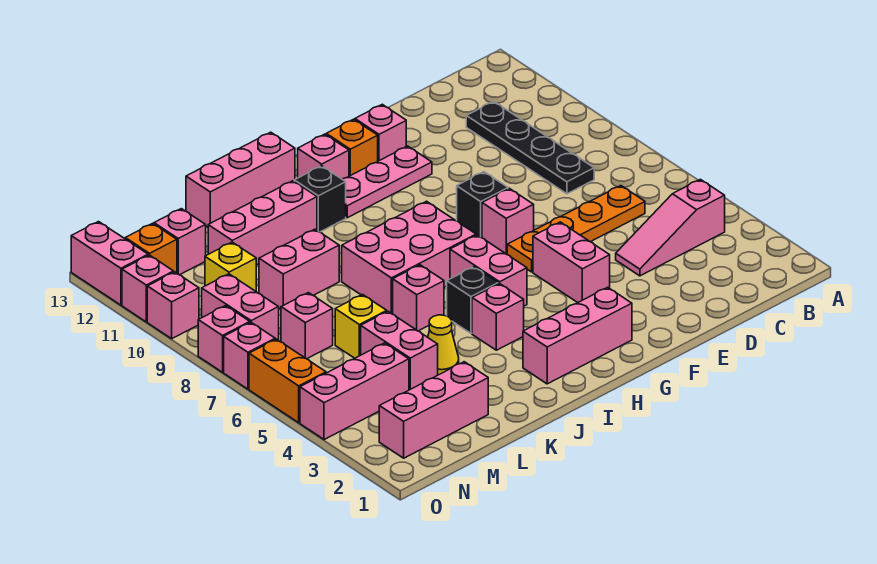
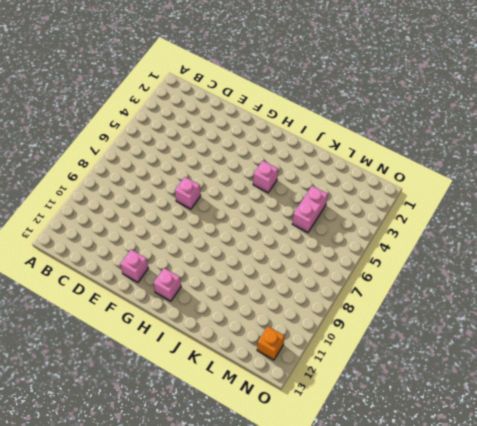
none -> pink slope B4:D4 level 1 top B
none -> orange plate C6:F6 level 1
none -> black plate C8:C11 level 1
none -> pink brick F4:F5 level 1

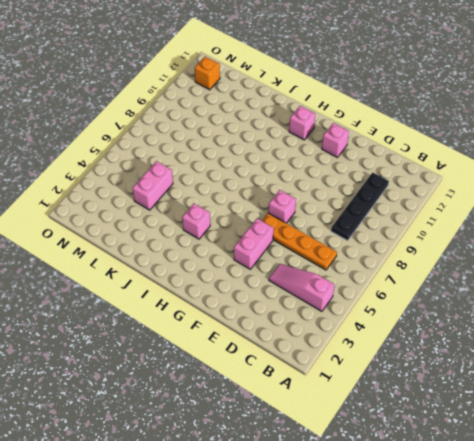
none -> black brick F8 level 1
none -> pink plate F11:H11 level 1
none -> pink brick G2:I2 level 1
none -> orange brick G12 level 1

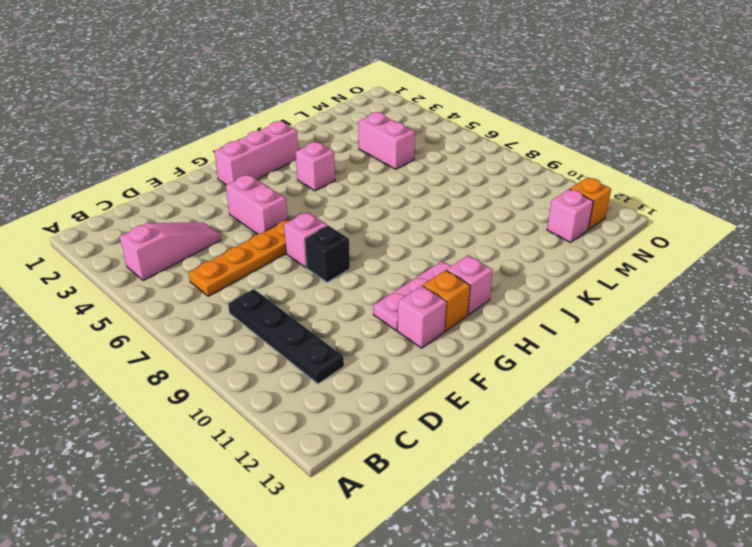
none -> pink brick H5:H6 level 1
none -> pink brick H7:J8 level 1
none -> black brick I5 level 1
none -> black brick I11 level 1

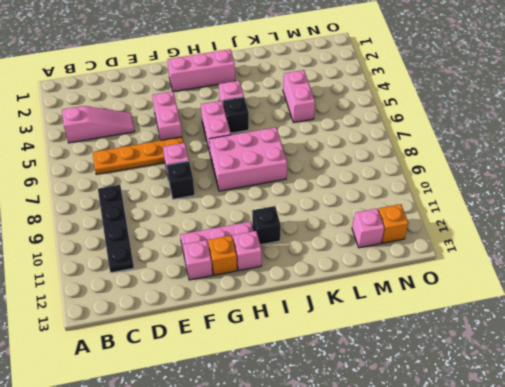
none -> pink brick I13:K13 level 1
none -> pink brick J6 level 1
none -> pink brick J11:L11 level 1
none -> yellow cone K4 level 1

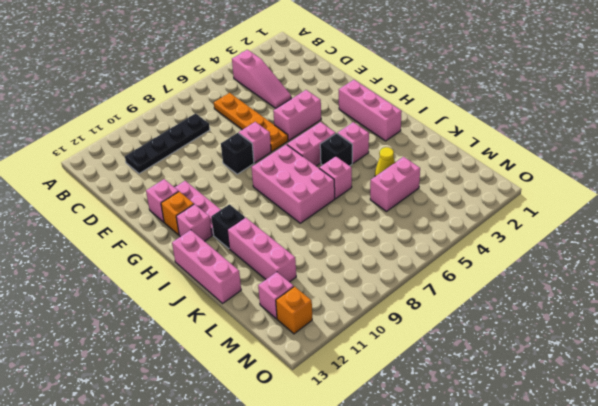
none -> pink brick K9:L9 level 1
none -> pink brick L2:N2 level 1
none -> yellow brick L6 level 1
none -> pink brick M4:O4 level 1

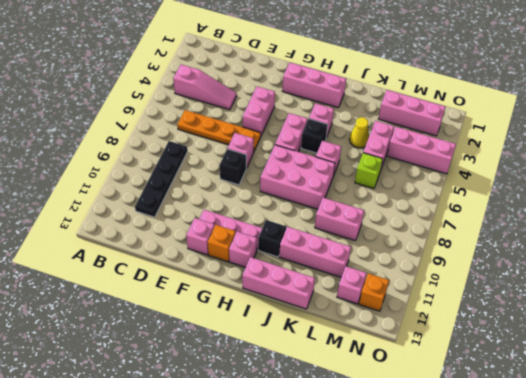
lime brick L6 level 1 -> yellow brick L6 level 1
none -> pink brick M7 level 1
none -> yellow brick M10 level 1
none -> pink brick N8:N9 level 1
none -> orange brick O5:O6 level 1

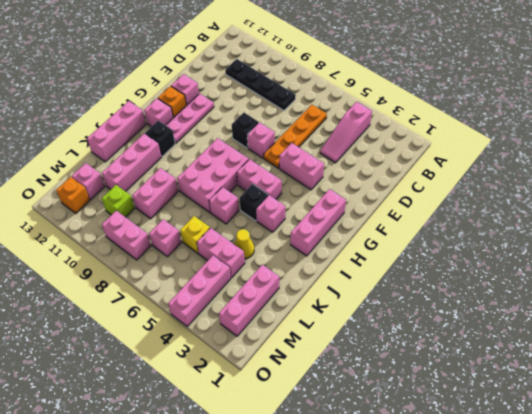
lime brick M10 level 1 -> yellow brick M10 level 1
none -> orange brick O5:O6 level 1
none -> pink brick O7 level 1
none -> pink brick O8 level 1
none -> pink brick O10 level 1

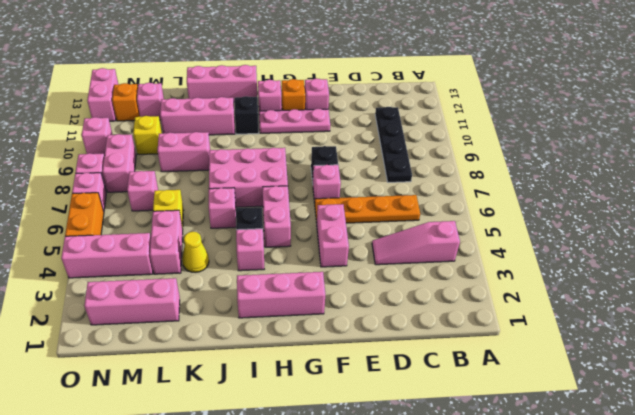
none -> pink brick O11 level 1

